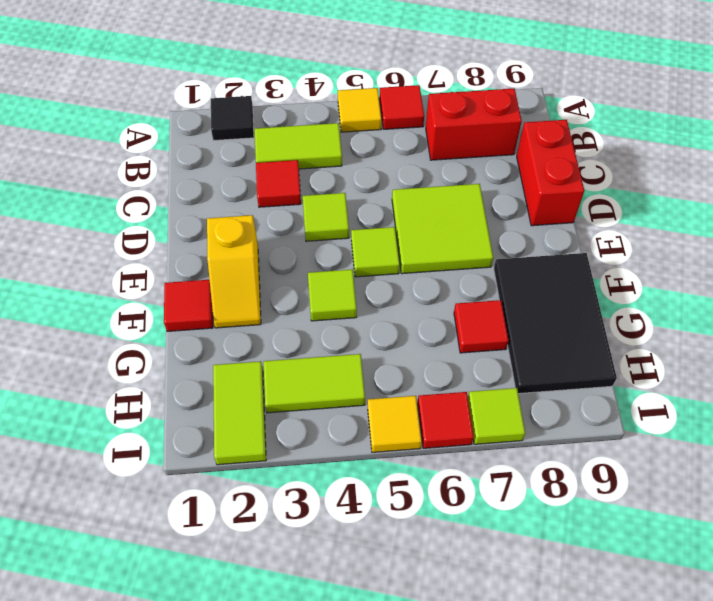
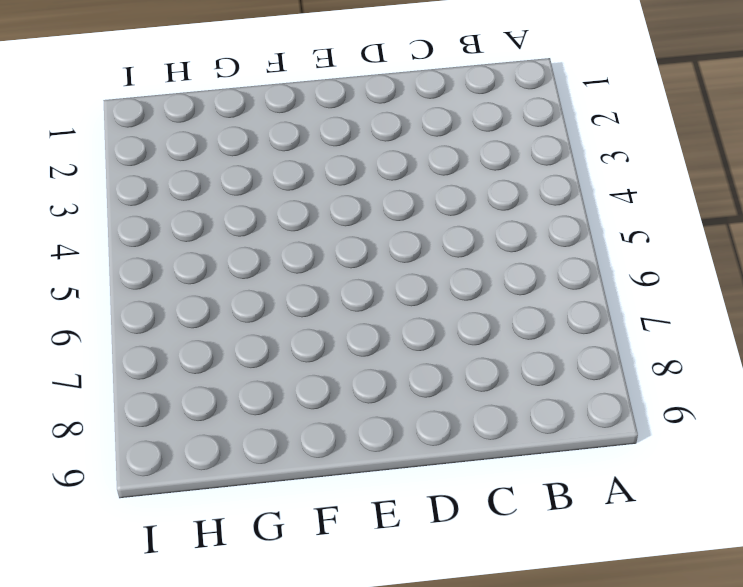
none -> black tile A2 level 1
none -> yellow tile A5 level 1
none -> red tile A6 level 1

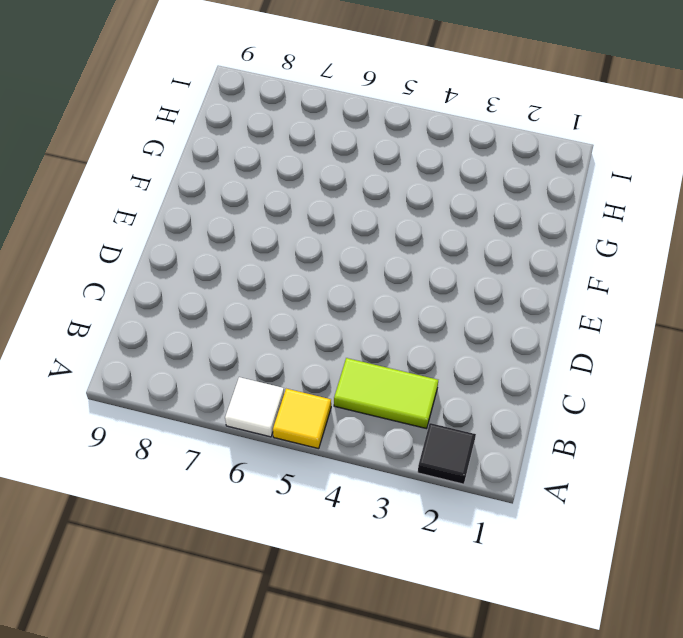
white tile A6 level 1 -> red tile A6 level 1
none -> red brick B7:B8 level 1
none -> red tile C3 level 1
none -> red brick C9:D9 level 1

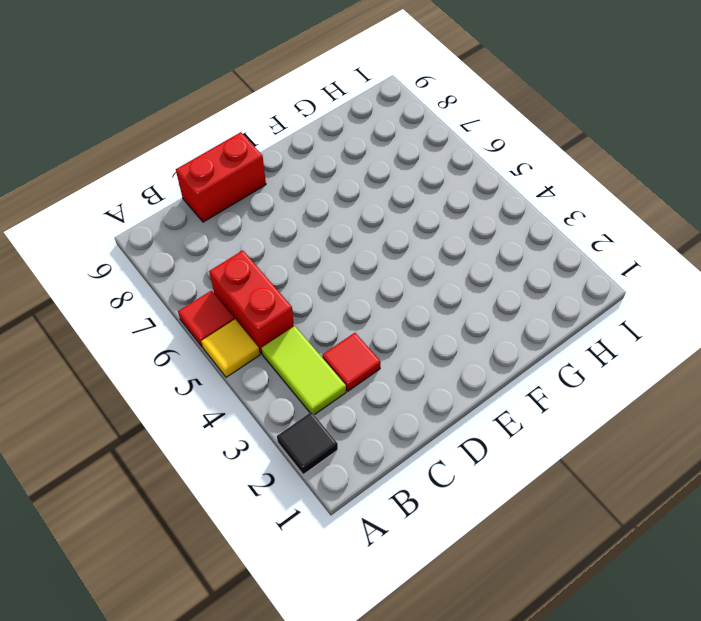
red brick B5:B6 level 1 -> red brick B7:B8 level 1
none -> lime tile D4 level 1
none -> lime tile D6:E7 level 1
none -> yellow slope E2:F2 level 1 top E

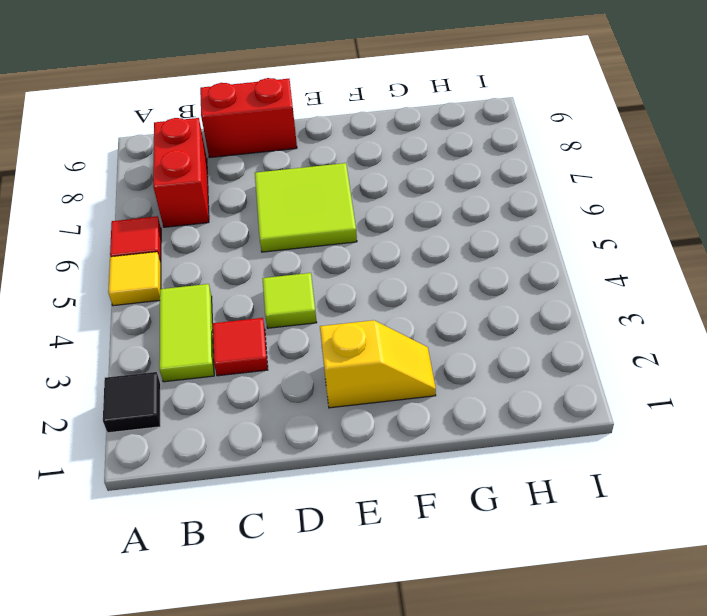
none -> lime tile E5 level 1
none -> red tile F1 level 1
none -> lime tile F4 level 1

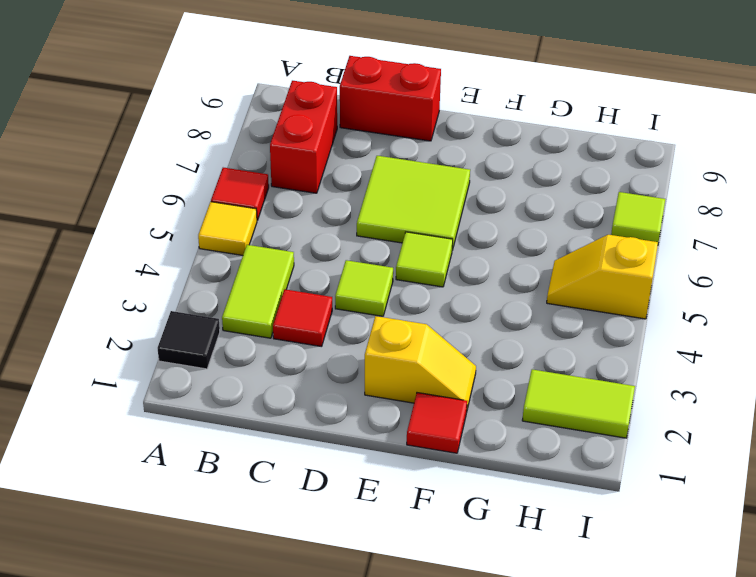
yellow slope H5:I5 level 1 top I -> yellow tile I5 level 1
none -> lime tile F4 level 1
none -> black tile F8:H9 level 1
none -> red tile G7 level 1

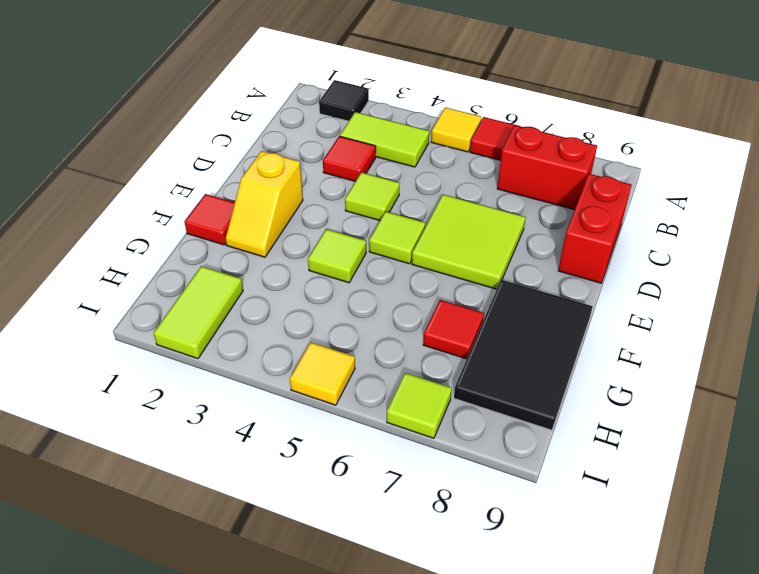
none -> lime tile H3:H4 level 1
none -> red tile I6 level 1

